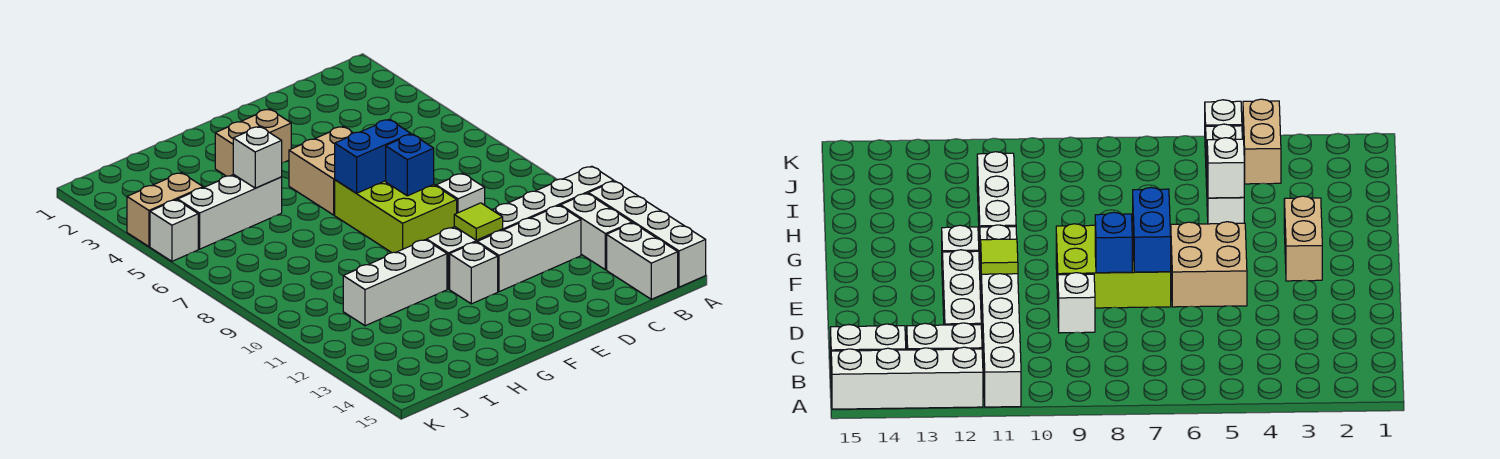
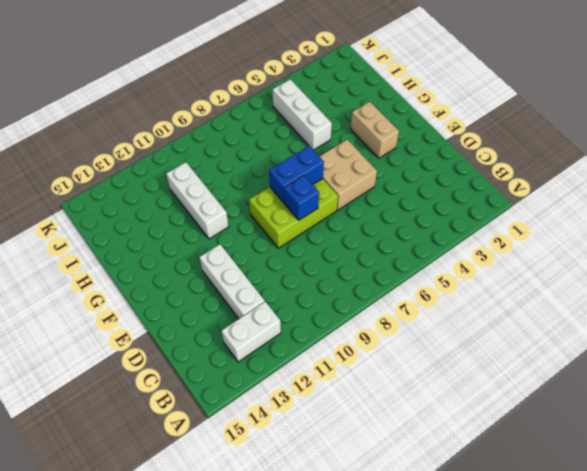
blue brick F7:F8 level 2 -> blue brick E7:F7 level 2
none -> white brick A11:F11 level 1
none -> white brick A12:A15 level 1
none -> white brick B14:B15 level 1

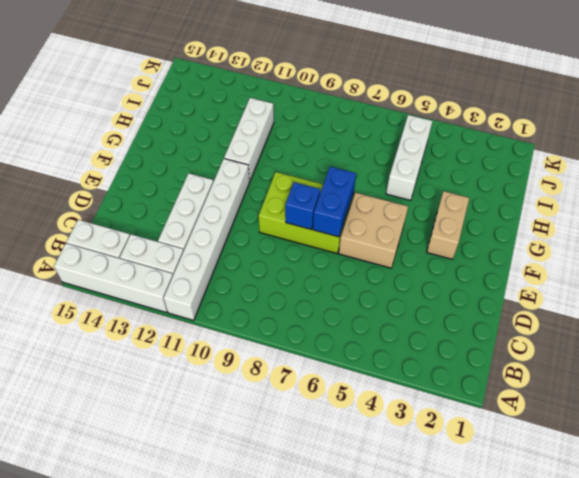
none -> white brick D9 level 1
none -> white brick F12 level 1
none -> tan brick J4:K4 level 1

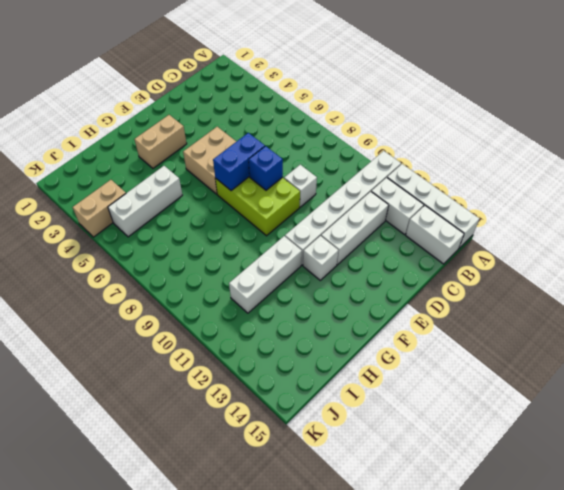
none -> white brick K5 level 1
none -> lime tile E11 level 2
none -> white brick H5 level 2

